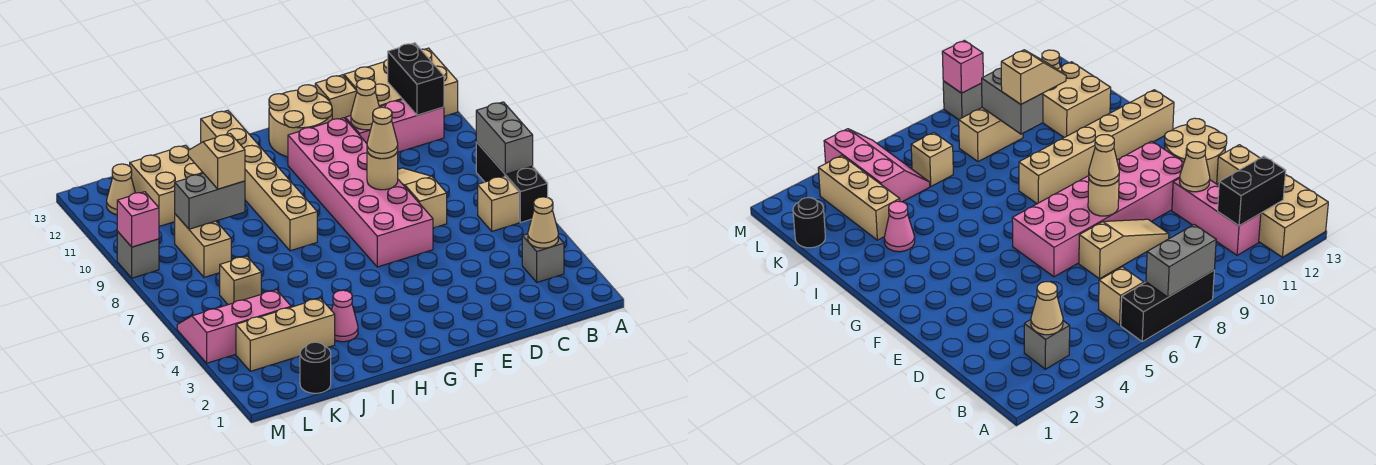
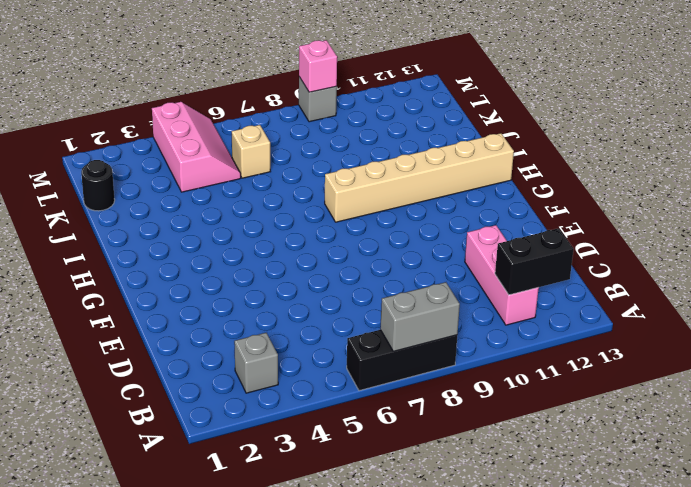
none -> tan brick A12:C13 level 1
none -> tan brick B6 level 1
none -> tan slope D7:D9 level 1 top 7

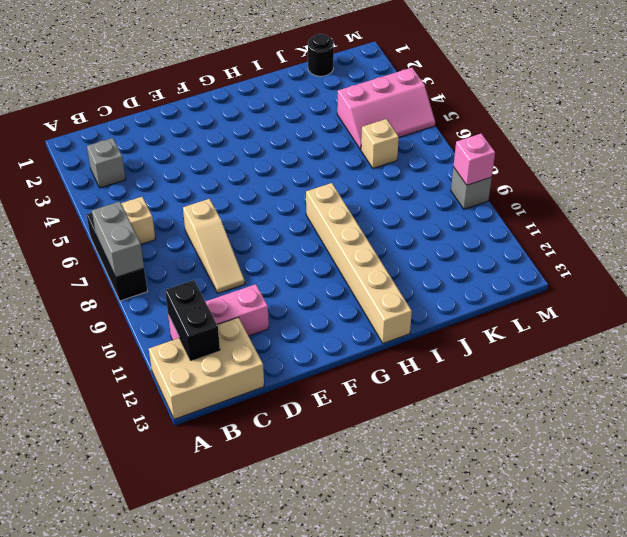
none -> tan brick D13 level 1
none -> pink brick E6:F11 level 1
none -> tan round brick E12:F13 level 1

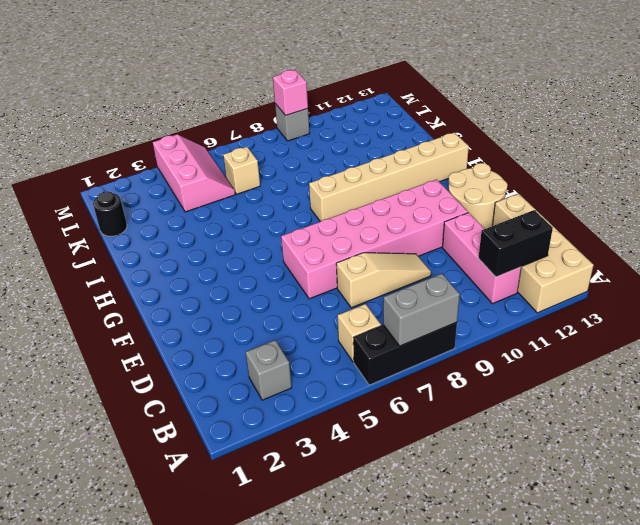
none -> pink cone I3 level 1
none -> tan brick J3:L3 level 1
none -> tan brick J11:K12 level 1

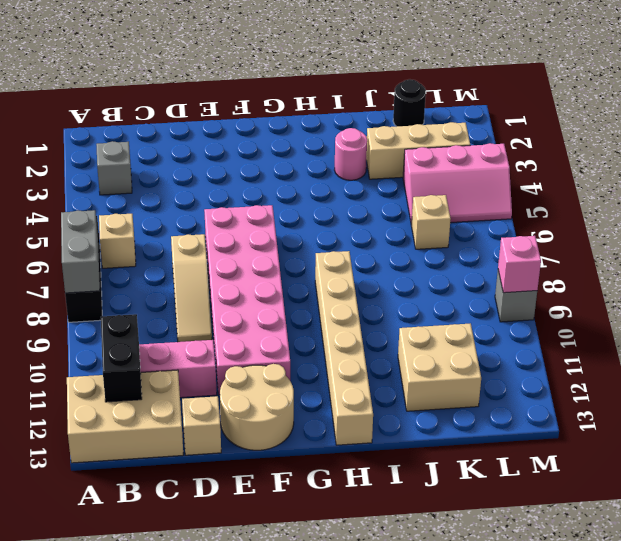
pink round brick I3 level 1 -> pink cone I3 level 1
none -> tan brick K8:K9 level 1
none -> tan cone L12 level 1
none -> tan cone B3 level 2

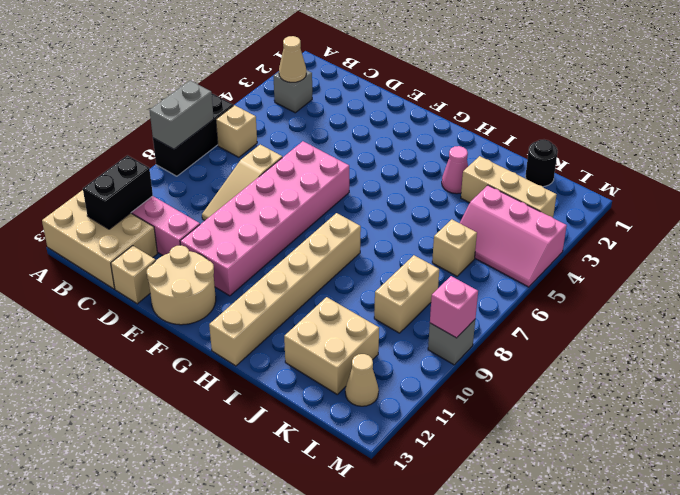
none -> tan cone D11 level 2
none -> tan round brick E8 level 2
none -> grey brick J9:K9 level 2

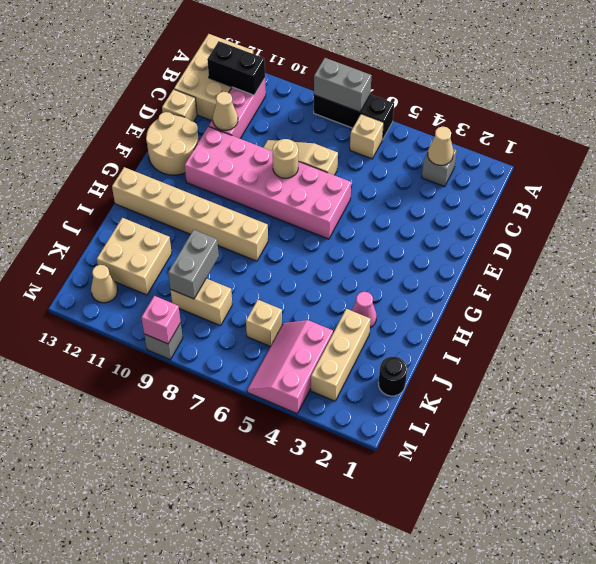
none -> tan cone E8 level 3
none -> tan slope J9:J10 level 3 top 9

